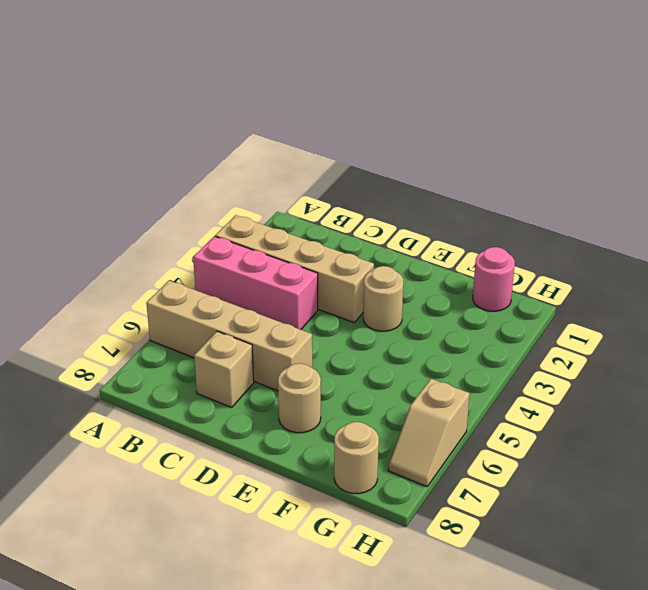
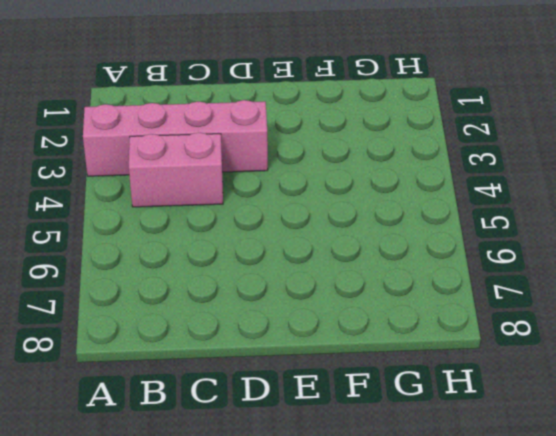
pink brick A3:D3 level 1 -> tan brick A3:D3 level 1
pink brick B4:C4 level 1 -> pink brick A4:C4 level 1
none -> tan brick A6:D6 level 1
none -> tan brick C7 level 1

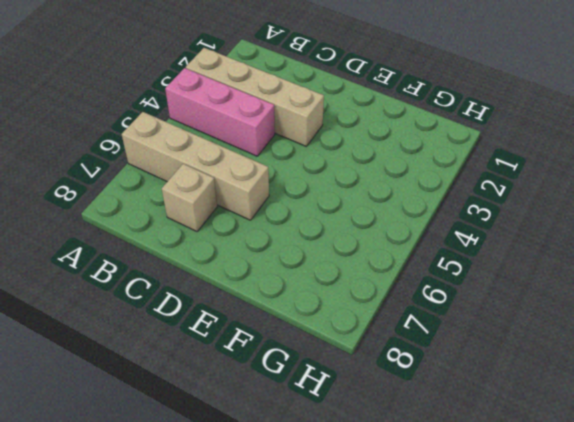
none -> tan round brick E3 level 1
none -> tan round brick E7 level 1

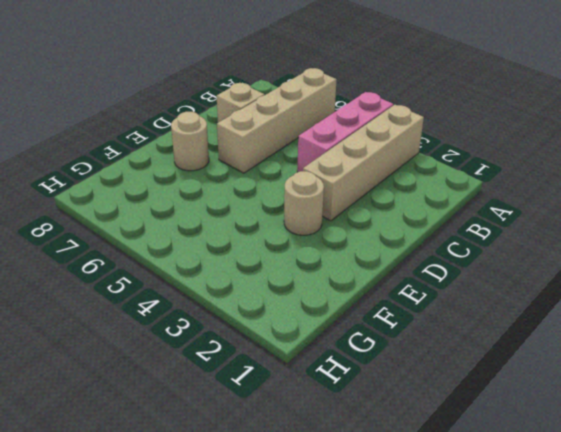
none -> pink round brick G1 level 1
none -> tan round brick G8 level 1

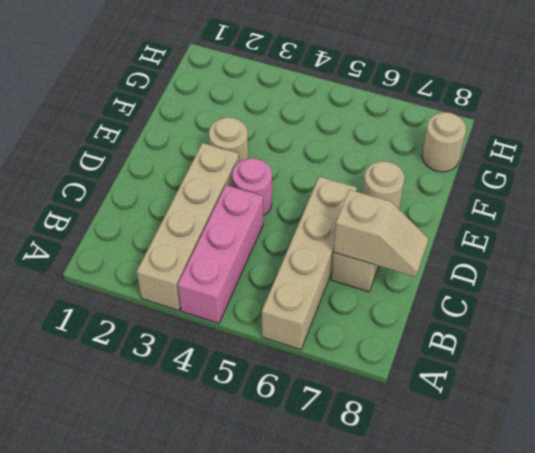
tan slope C7:C8 level 2 top 7 -> tan slope H6:H7 level 1 top 6
pink round brick D4 level 1 -> pink round brick G1 level 1

